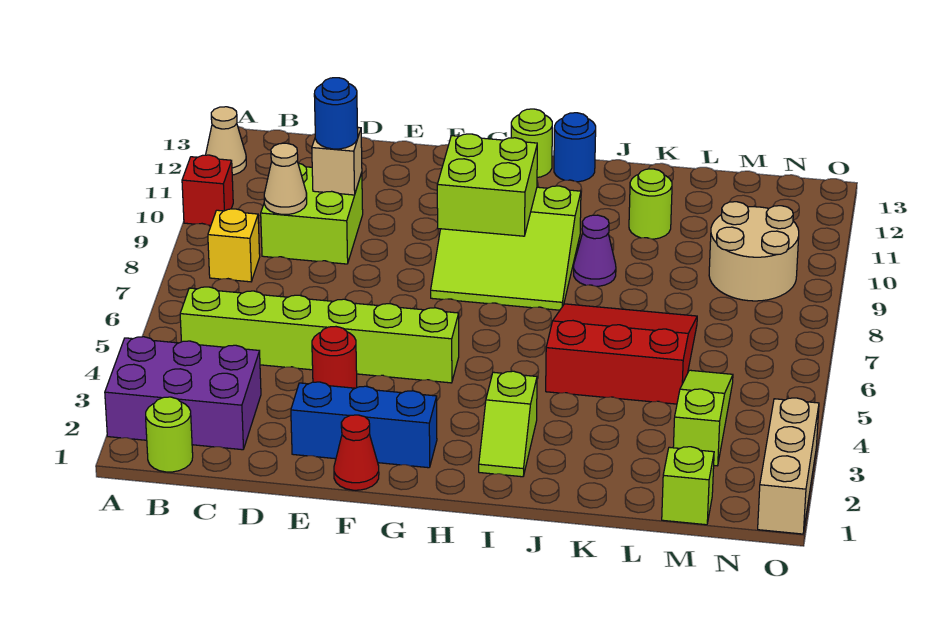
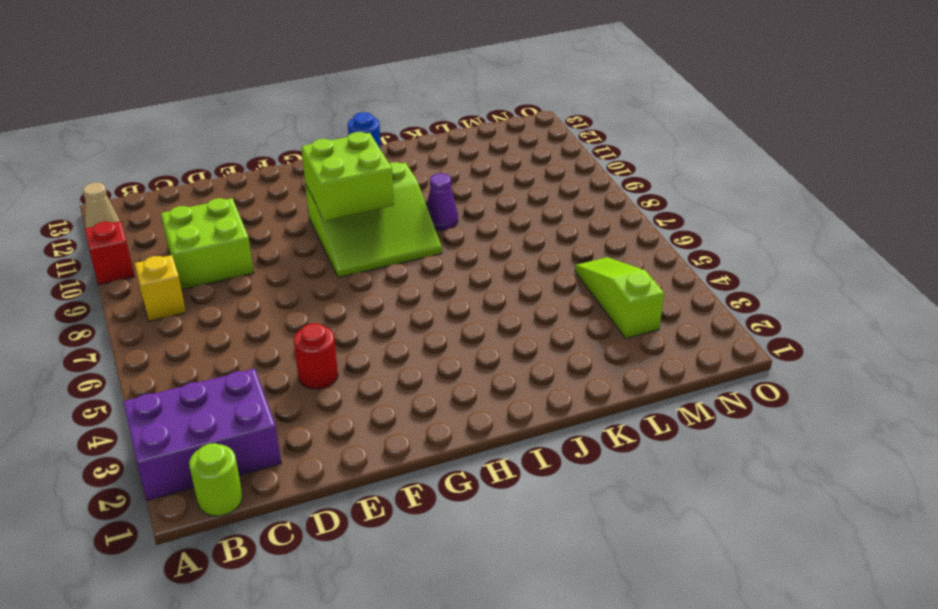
none -> lime brick B5:G5 level 1
none -> blue brick E2:G2 level 1
none -> red cone F1 level 1

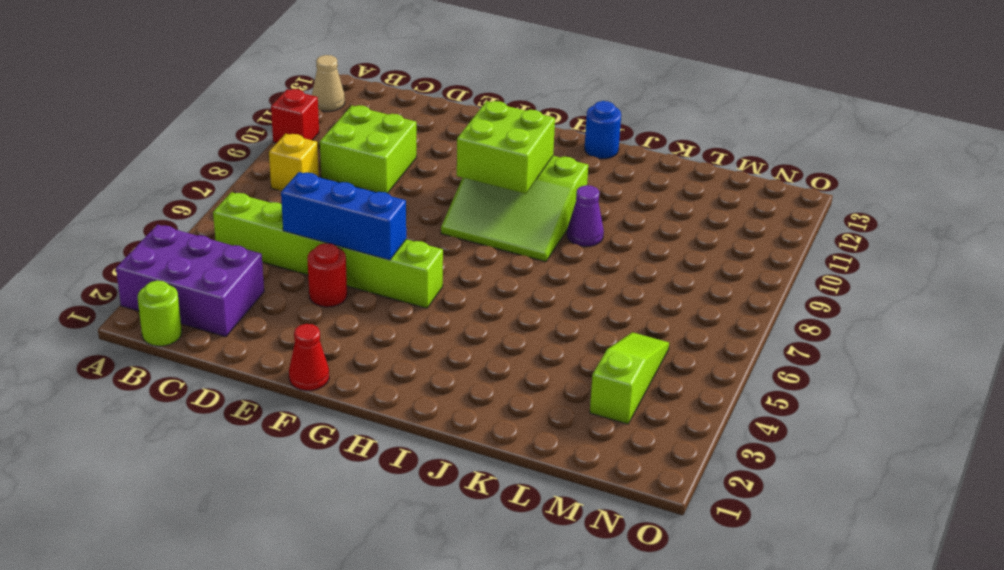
blue brick D5:F5 level 2 -> blue brick E2:G2 level 1
none -> lime round brick H13 level 1
none -> lime slope I2:I3 level 1 top 3
none -> red slope J5:L7 level 1 top 5

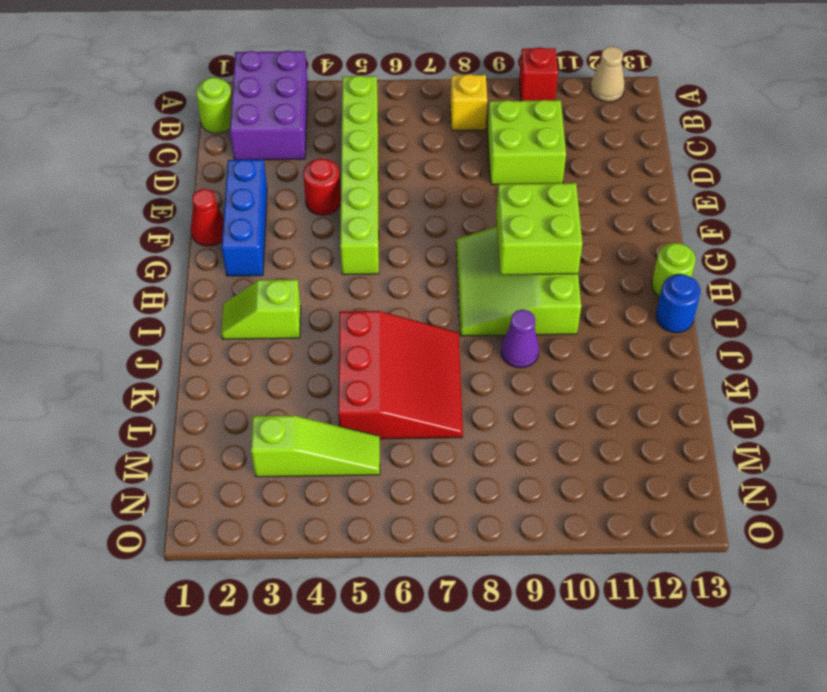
none -> lime round brick K11 level 1
none -> lime brick M1 level 1
none -> tan round brick M9:N10 level 1

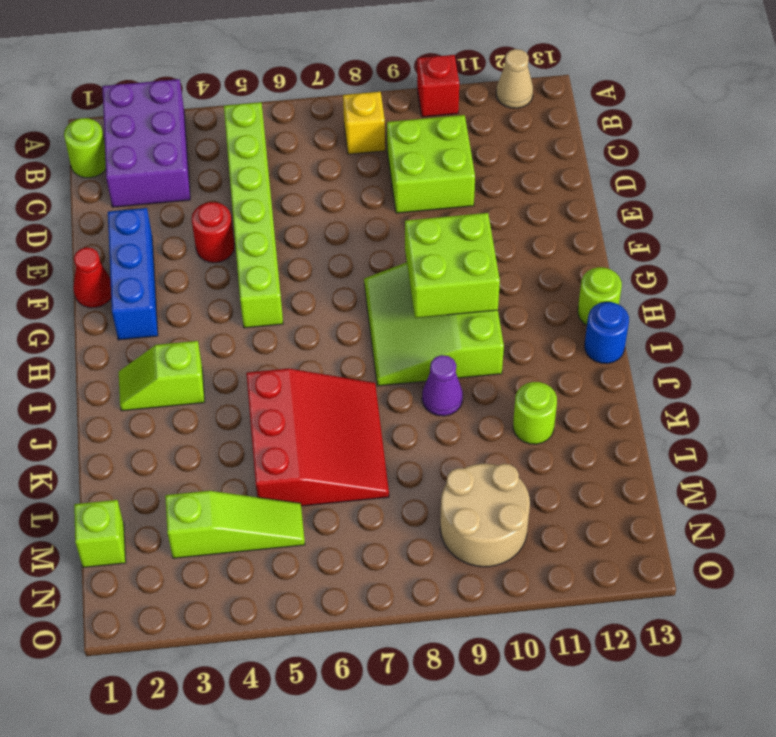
none -> tan brick O1:O3 level 1
none -> tan cone C9 level 2
none -> tan brick D10 level 2

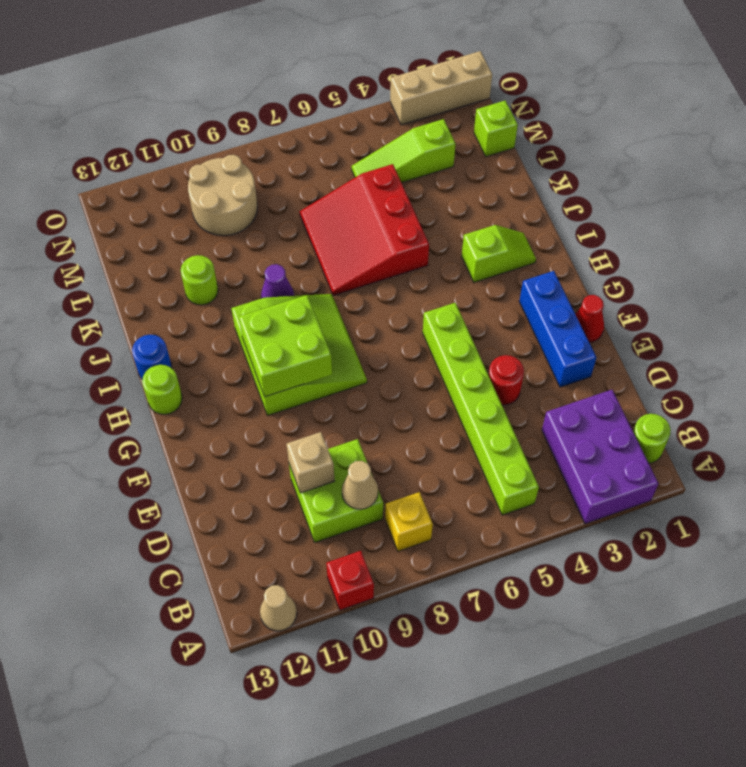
none -> blue round brick D10 level 3

